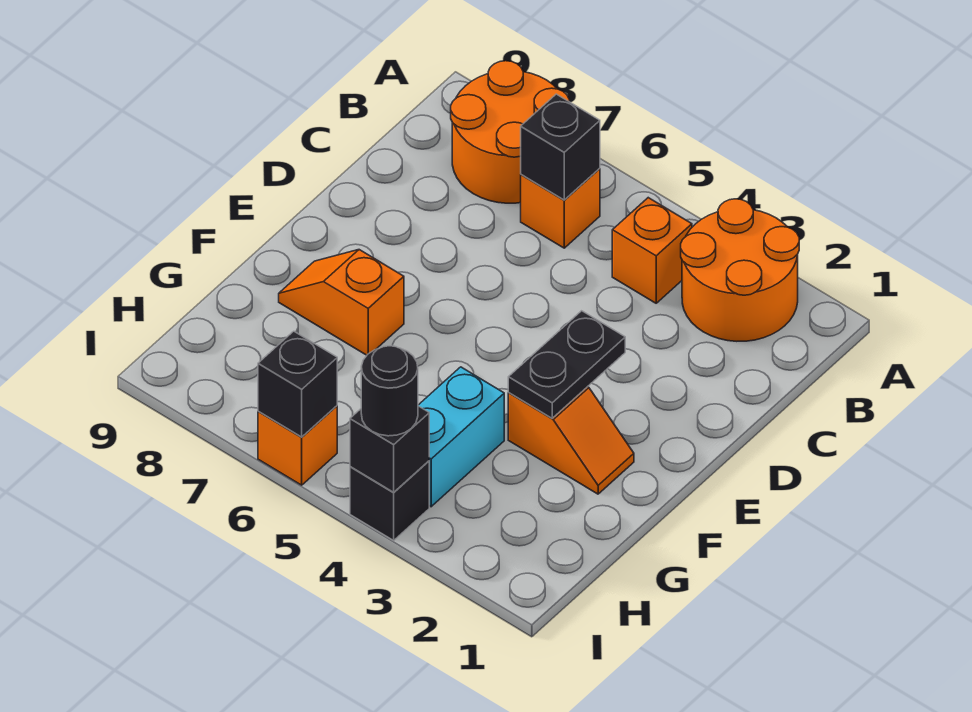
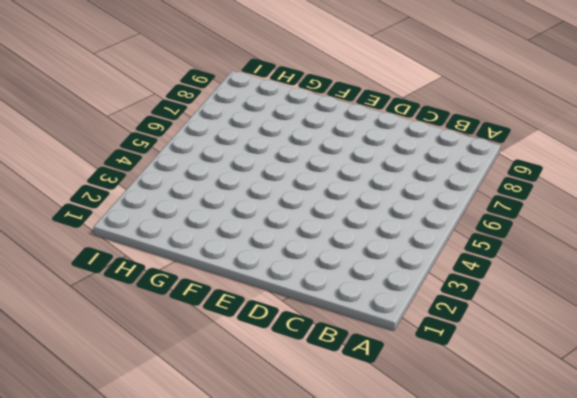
none -> orange round brick A2:B3 level 1
none -> orange round brick A7:B8 level 1
none -> orange brick B4 level 1

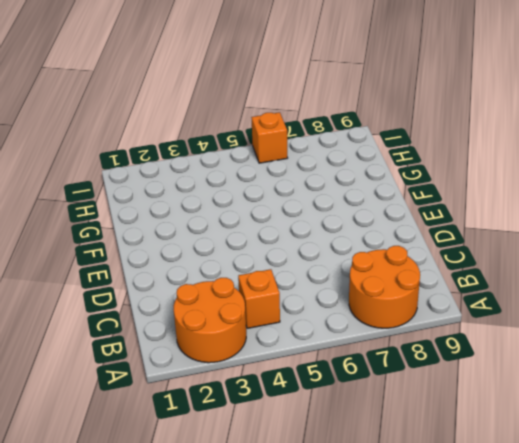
none -> orange brick B6 level 1
none -> orange slope F2:F3 level 1 top 3
none -> orange slope F7:F8 level 1 top 7

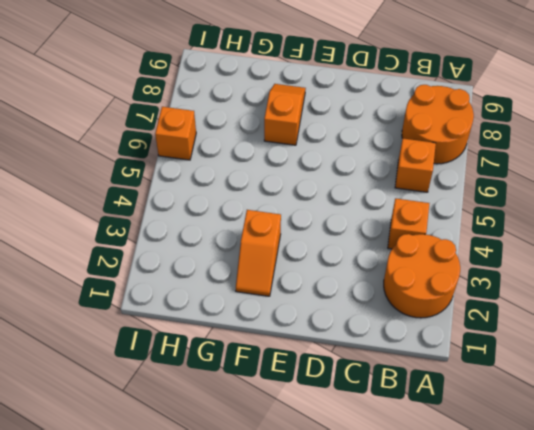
none -> cyan brick G4:H4 level 1
none -> black brick I4 level 1
none -> black brick B6 level 2

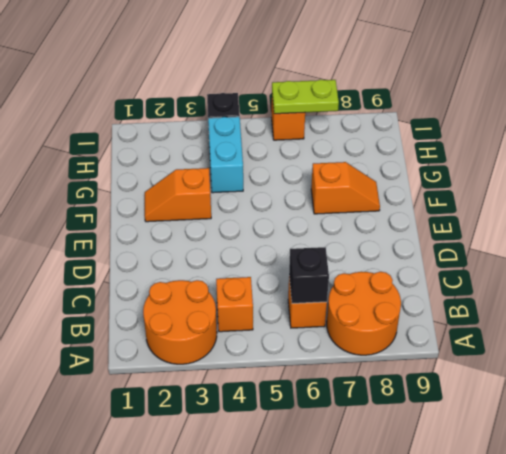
lime plate I6:I7 level 2 -> black brick I6 level 2
none -> black plate E3:F3 level 2
none -> black brick I4 level 2
none -> black round brick I4 level 3

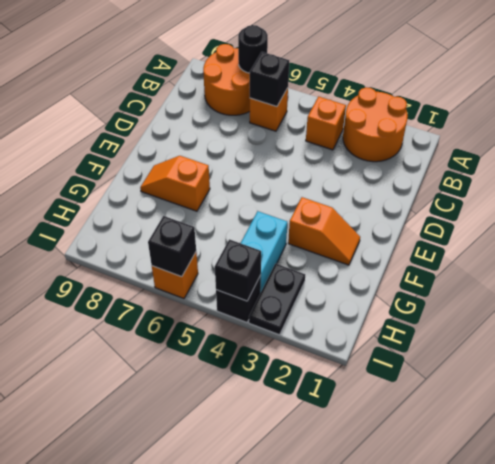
black round brick A7 level 2 -> black round brick I4 level 3
black plate H3:I3 level 1 -> black plate E3:F3 level 2

